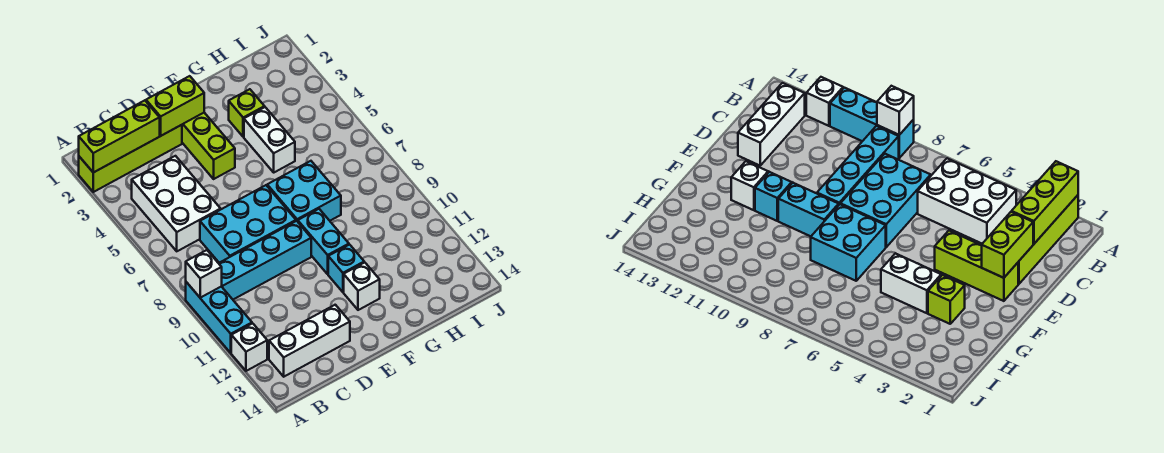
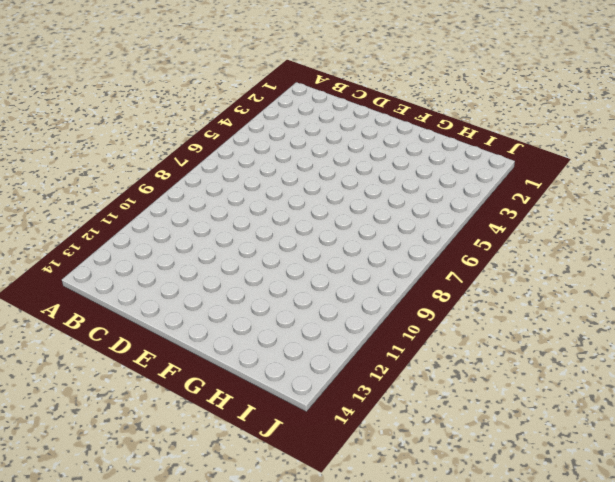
none -> lime brick A2:D2 level 1
none -> cyan brick A9:A11 level 1
none -> white brick A12 level 1

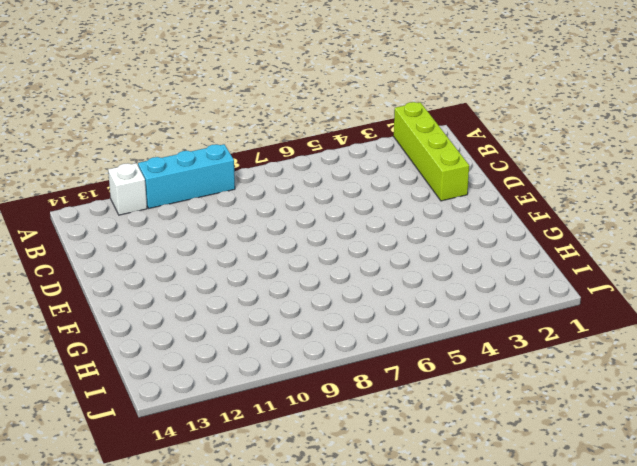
none -> white brick B4:C6 level 1
none -> cyan brick B9:E9 level 1
none -> white brick B13:D13 level 1

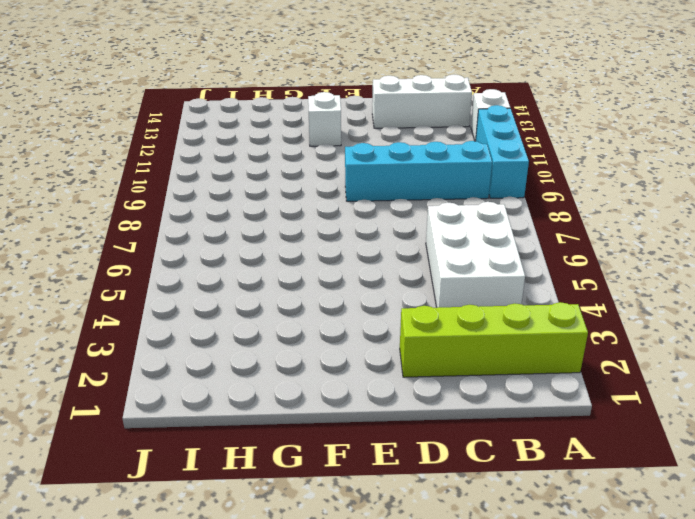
none -> cyan brick C7:E8 level 1
none -> lime brick E2:E4 level 1
none -> cyan brick F7:G8 level 1

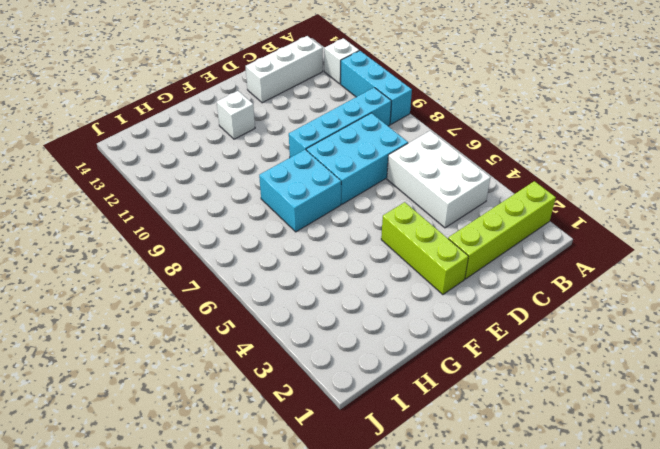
none -> cyan brick F9:F10 level 1
none -> cyan brick F11 level 1
none -> lime brick G3 level 1

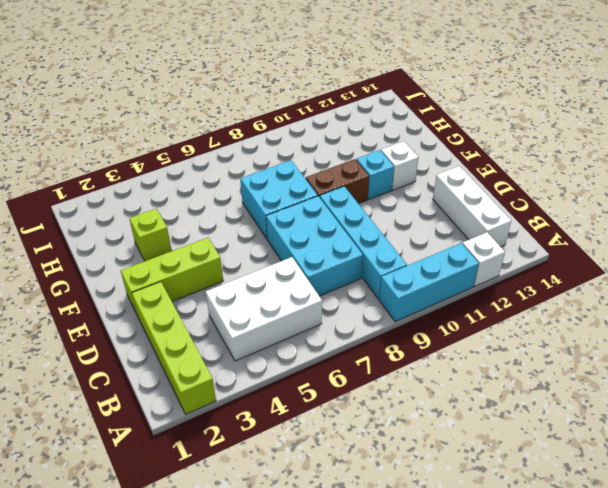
brown brick F9:F10 level 1 -> cyan brick F9:F10 level 1
none -> white brick G4:G5 level 1
none -> lime brick A2:C2 level 2
none -> white brick A9 level 2

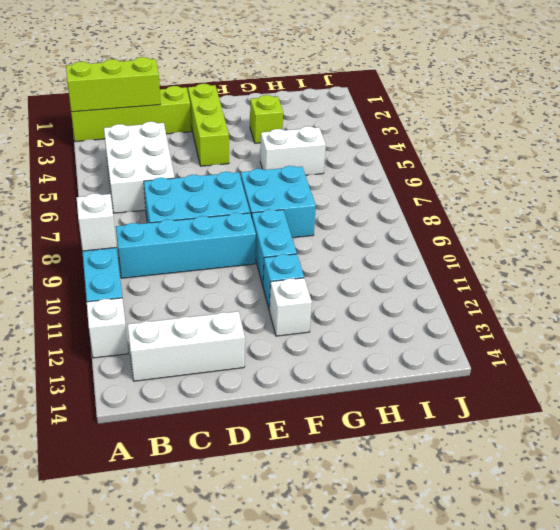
white brick G5:H5 level 1 -> white brick G4:G5 level 1
none -> lime brick D2:E2 level 2

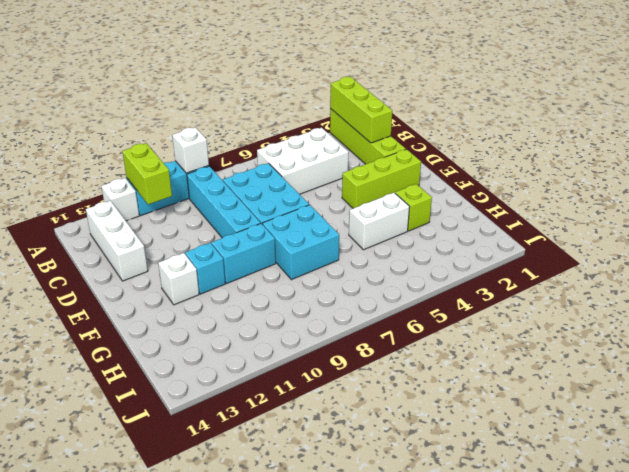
lime brick A11:B11 level 2 -> lime brick D2:E2 level 2

